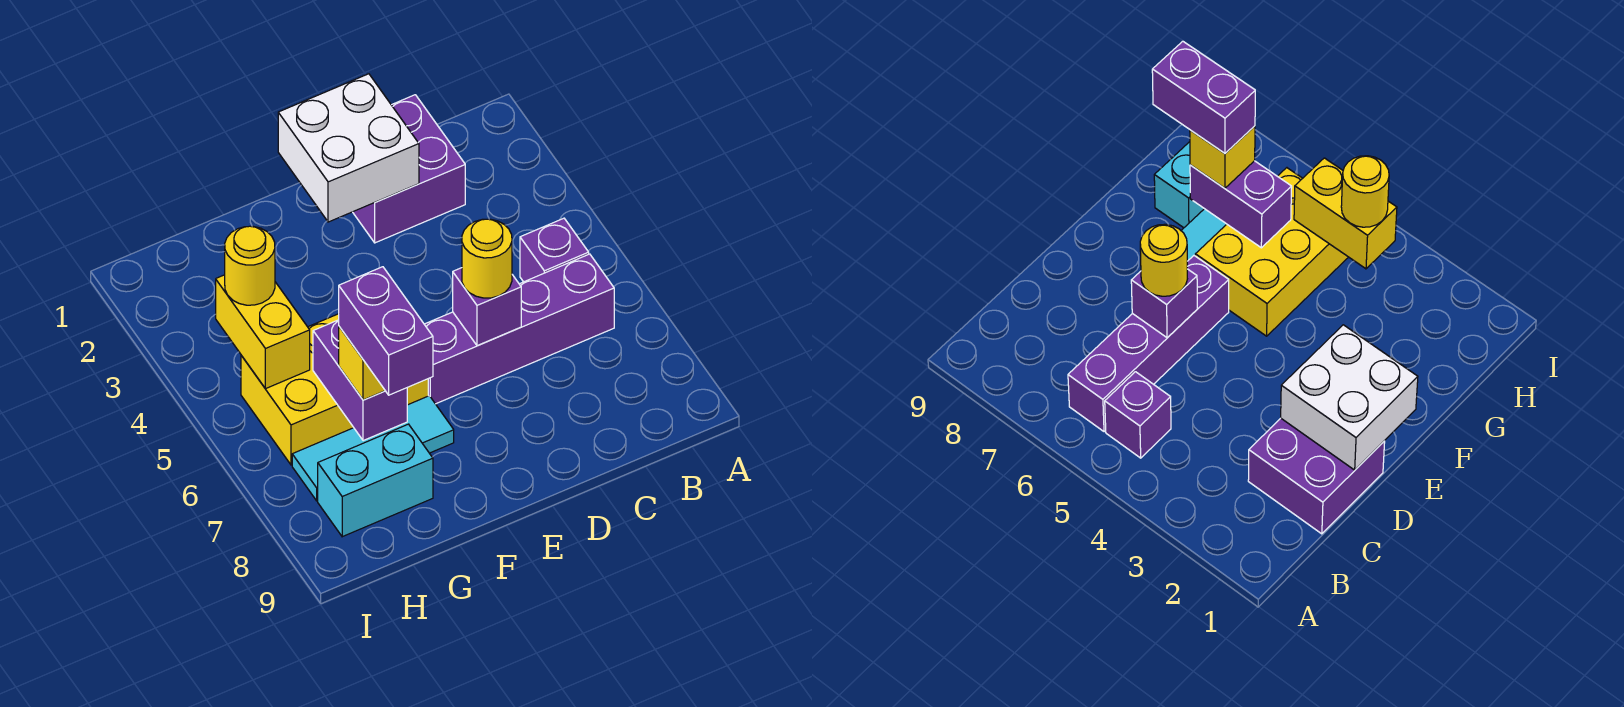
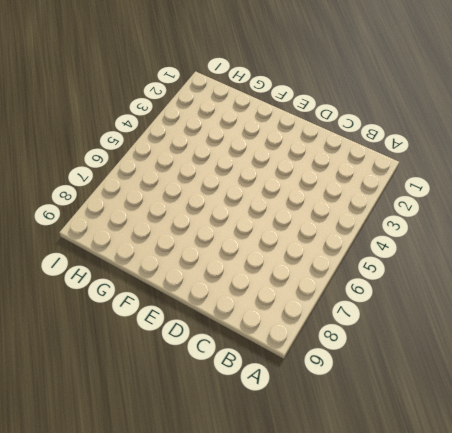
none -> purple brick B5 level 1
none -> purple brick B6:E6 level 1
none -> purple brick C1:D2 level 1

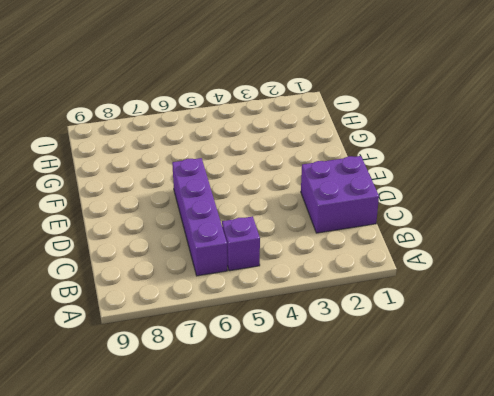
none -> yellow brick F5:H6 level 1
none -> cyan tile F7:H7 level 1
none -> cyan brick G8:H8 level 1

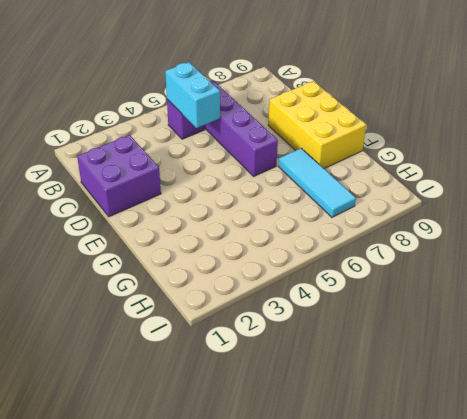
cyan brick B5:C5 level 2 -> cyan brick G8:H8 level 1
yellow brick D8:F9 level 1 -> yellow brick F5:H6 level 1
none -> white brick D1:E2 level 2
none -> purple brick D6 level 2
none -> purple brick G6:G7 level 2

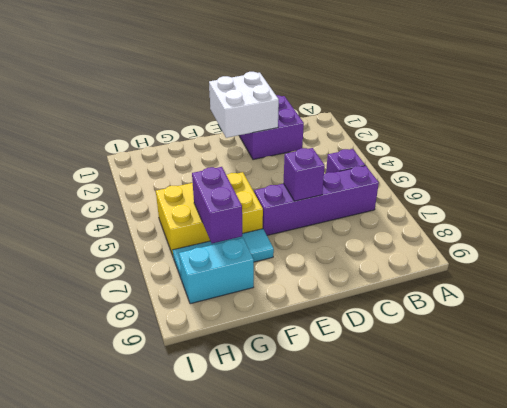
none -> yellow brick H4:H5 level 2
none -> yellow round brick D6 level 3
none -> yellow brick G7 level 3

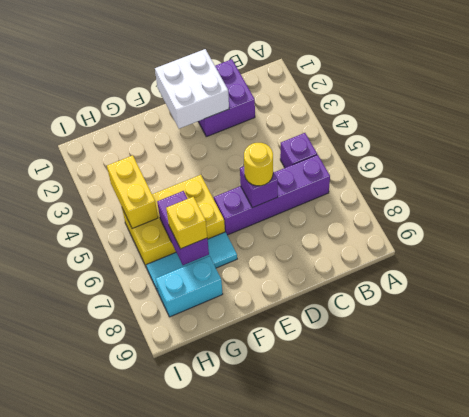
none -> yellow round brick H4 level 3
none -> purple brick G7:G8 level 4

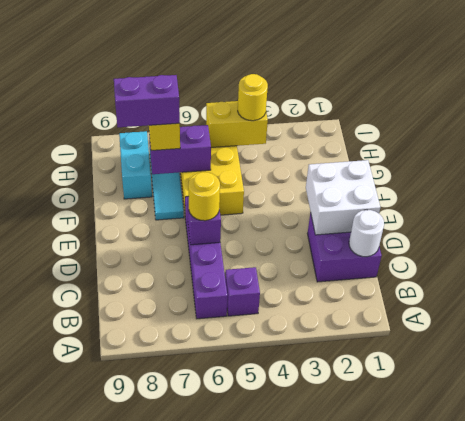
white round brick C1 level 2 -> none

